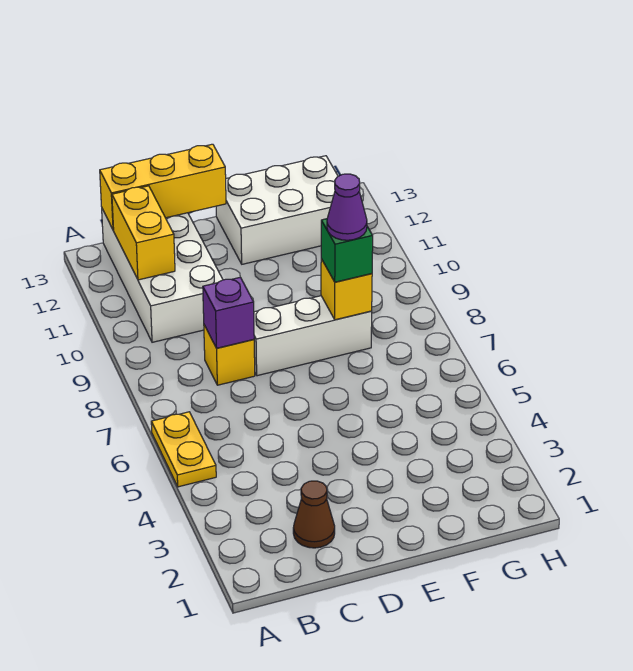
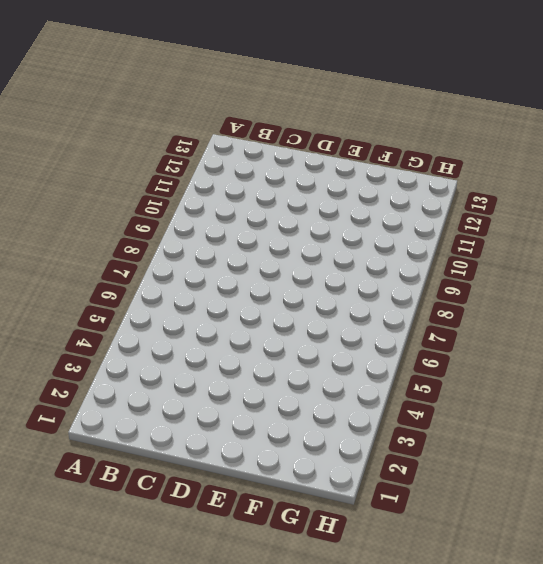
none -> yellow plate A5:A6 level 1
none -> white brick B10:C13 level 1
none -> brown cone C2 level 1

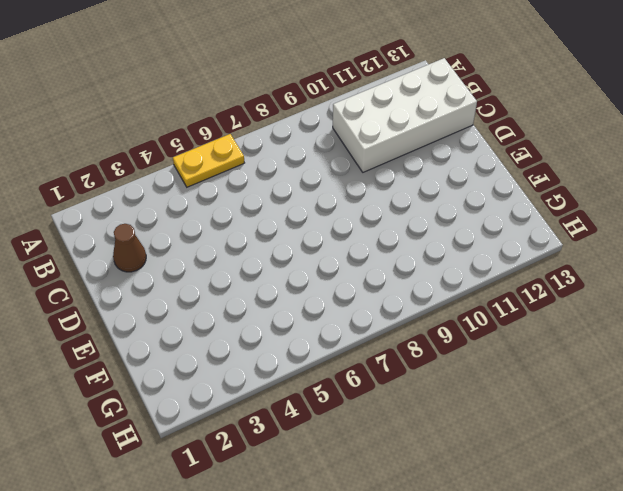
none -> yellow brick C8 level 1
none -> white brick D8:F8 level 1
none -> white brick E12:G13 level 1

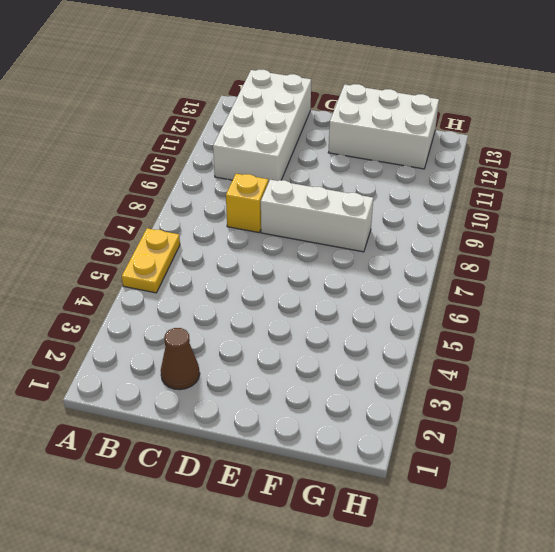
none -> yellow brick B11:B12 level 2
none -> yellow brick B13:D13 level 2
none -> purple brick C8 level 2

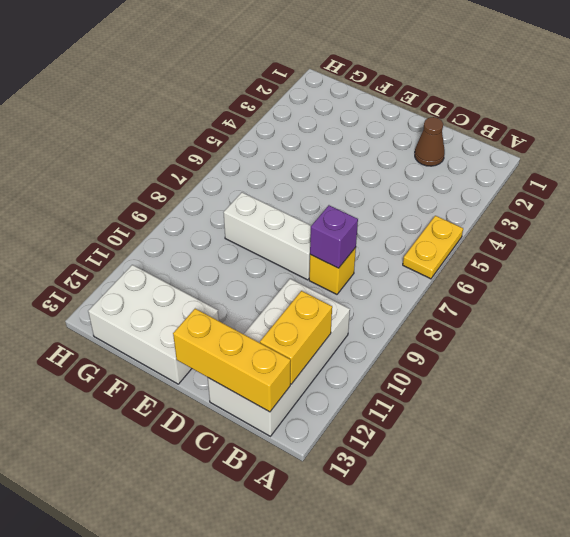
none -> yellow brick F8 level 2
none -> green brick F8 level 3
none -> purple cone F8 level 4

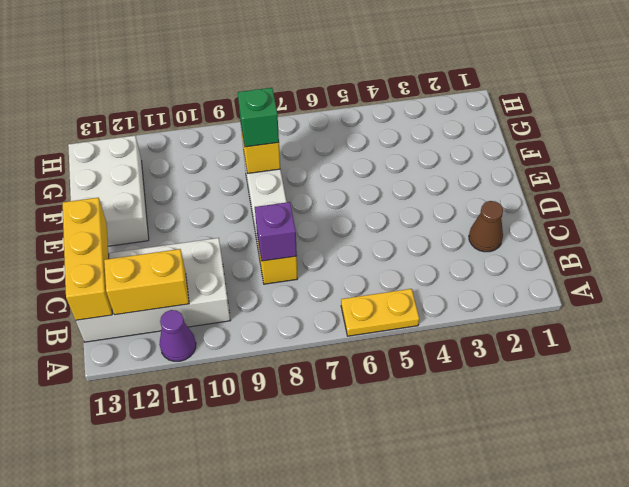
purple cone A11 level 1 -> purple cone F8 level 4

